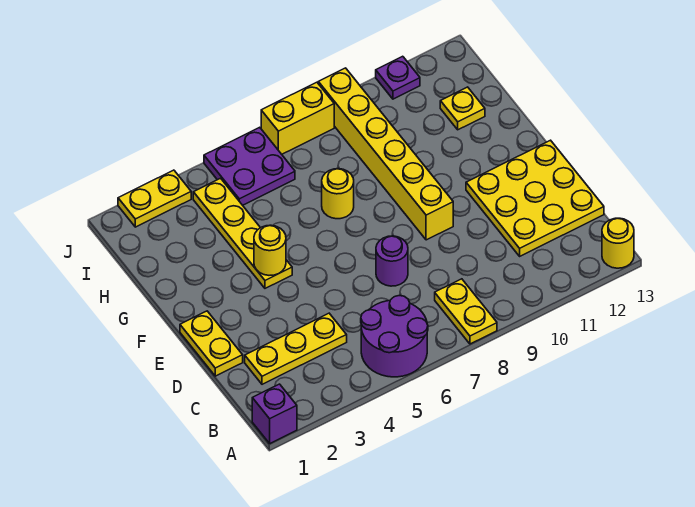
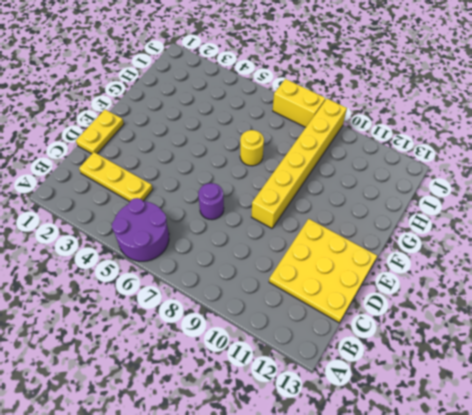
none -> purple brick A1 level 1
none -> yellow plate A8:B8 level 1
none -> yellow round brick A13 level 1

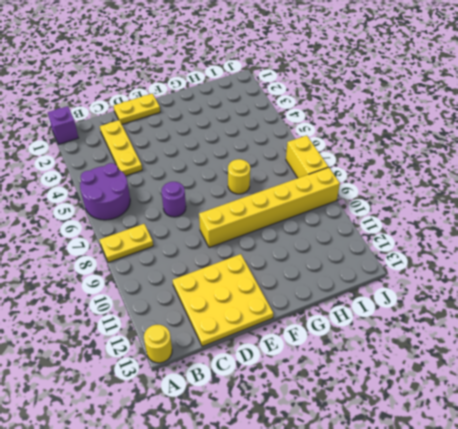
none -> yellow plate F4:I4 level 1
none -> yellow plate H12 level 1
none -> purple plate I5:J6 level 1

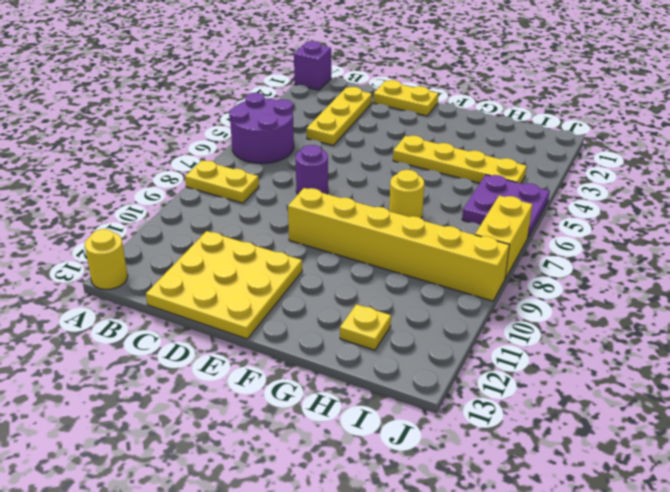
none -> yellow plate J2:J3 level 1
none -> purple plate J11 level 1
none -> yellow round brick F4 level 2

